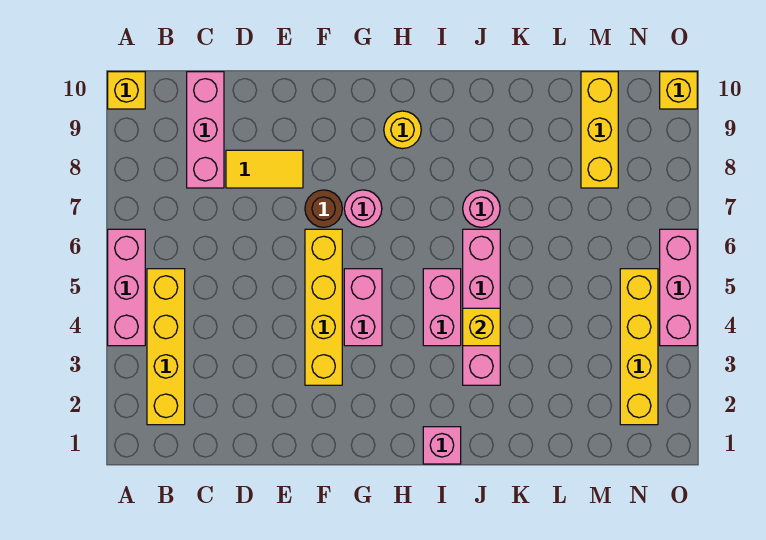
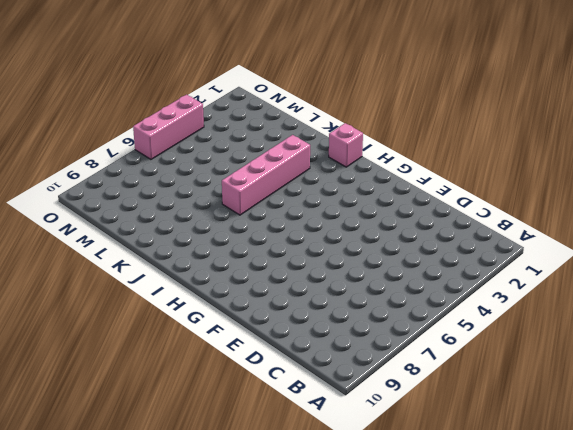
none -> pink brick A4:A6 level 1
none -> yellow brick A10 level 1
none -> yellow brick B2:B5 level 1

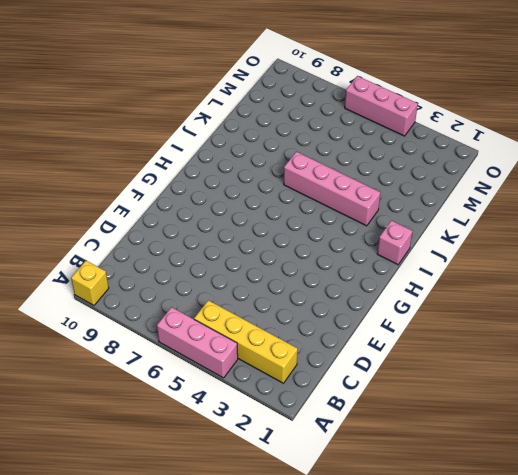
none -> pink brick C8:C10 level 1
none -> yellow tile D8:E8 level 1
none -> yellow brick F3:F6 level 1

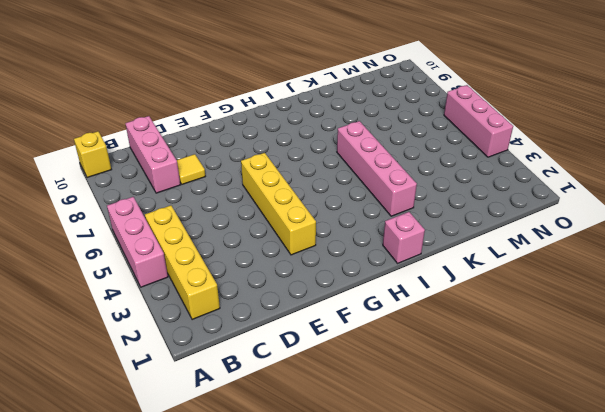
yellow tile D8 level 1 -> yellow tile D8:E8 level 1
none -> brown round brick F7 level 1
none -> pink brick G4:G5 level 1
none -> pink round brick G7 level 1

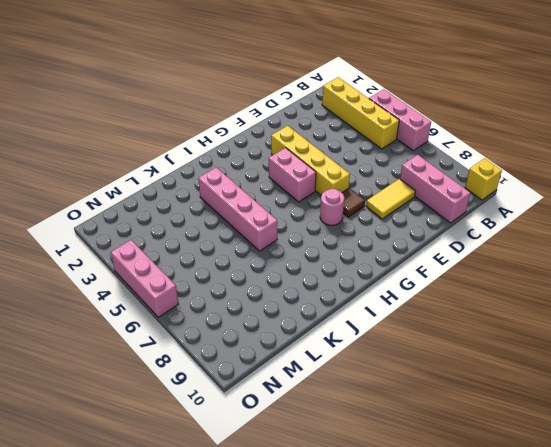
brown tile F7 level 1 -> brown round brick F7 level 1
none -> yellow round brick H9 level 1
none -> pink brick I1 level 1
none -> pink brick I4:I5 level 1

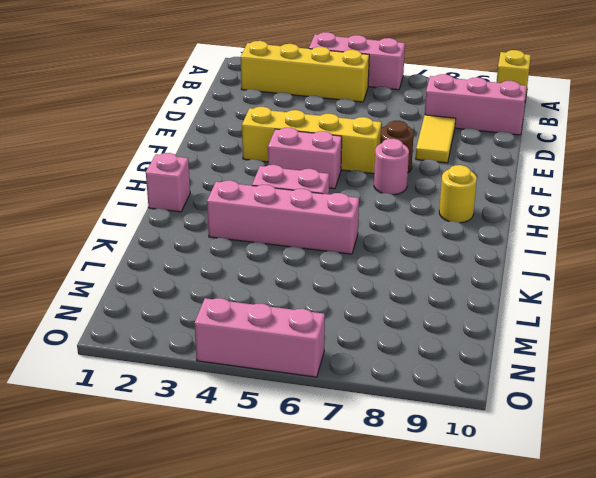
none -> pink round brick J7 level 1
none -> yellow brick M8:M10 level 1
none -> yellow brick N2:N5 level 1

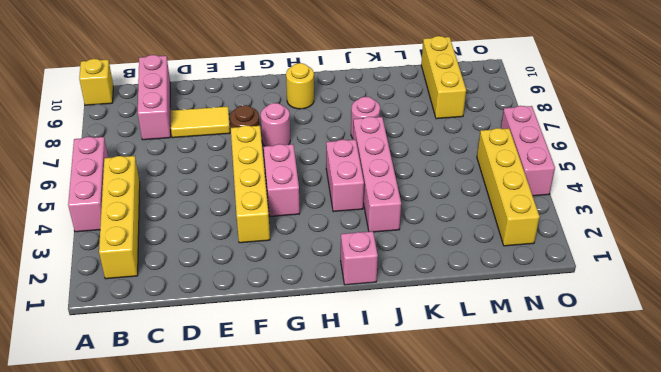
none -> yellow brick O10 level 1
none -> yellow brick J4 level 2

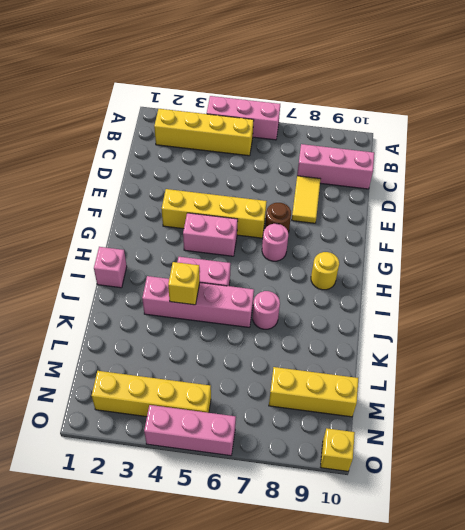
none -> yellow brick A10 level 1

